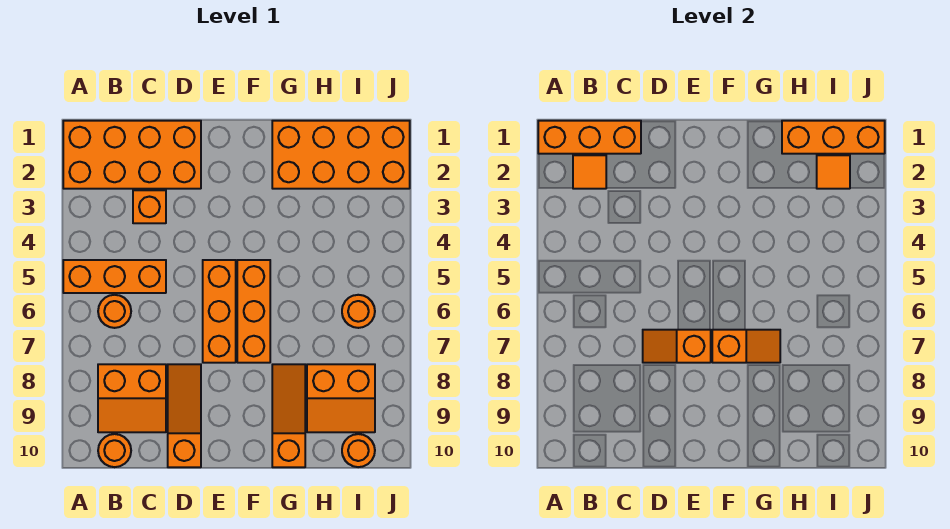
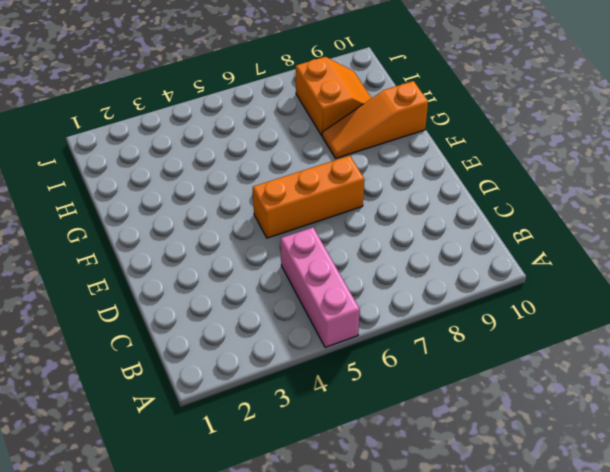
pink brick A5:C5 level 1 -> orange brick A5:C5 level 1
none -> orange brick A1:D2 level 1
none -> orange round brick B6 level 1
none -> orange slope B8:C9 level 1 top 8

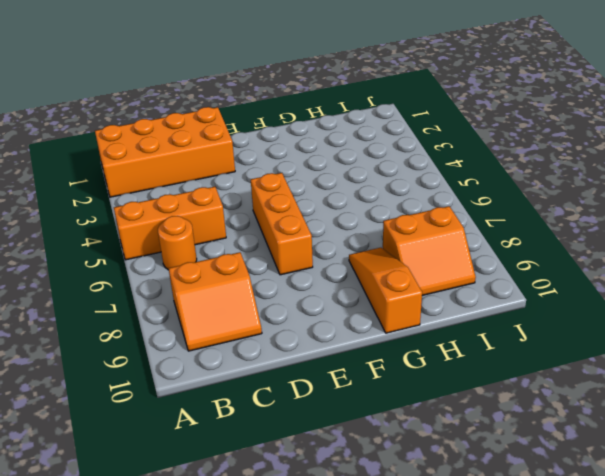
none -> orange round brick B10 level 1
none -> orange brick C3 level 1
none -> orange slope D8:D10 level 1 top 10

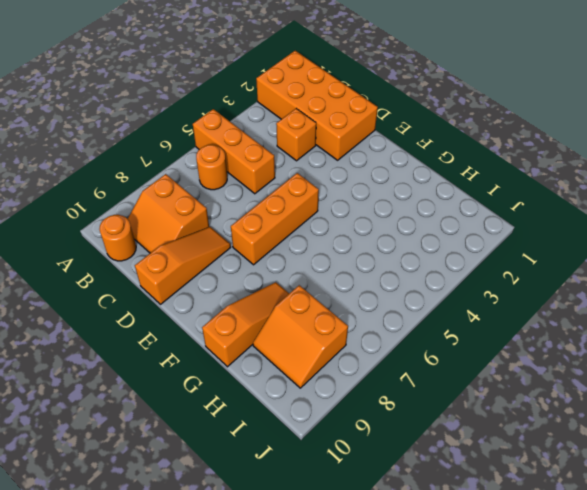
none -> orange brick F5:F7 level 1
none -> orange brick G1:J2 level 1
none -> orange round brick I6 level 1

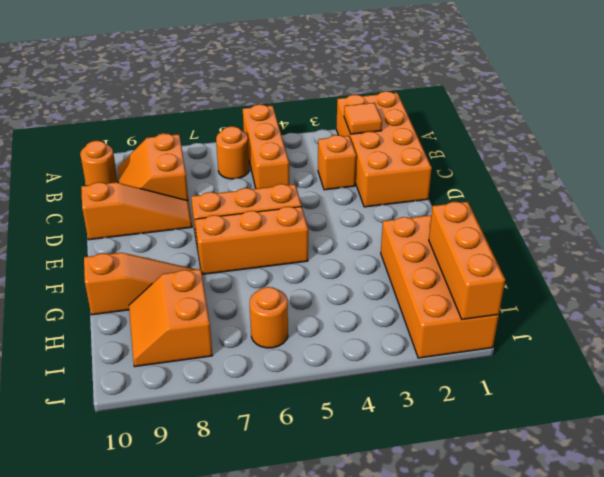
none -> orange round brick I10 level 1
none -> orange brick A1:C1 level 2
none -> orange slope D7:E7 level 2 top E

